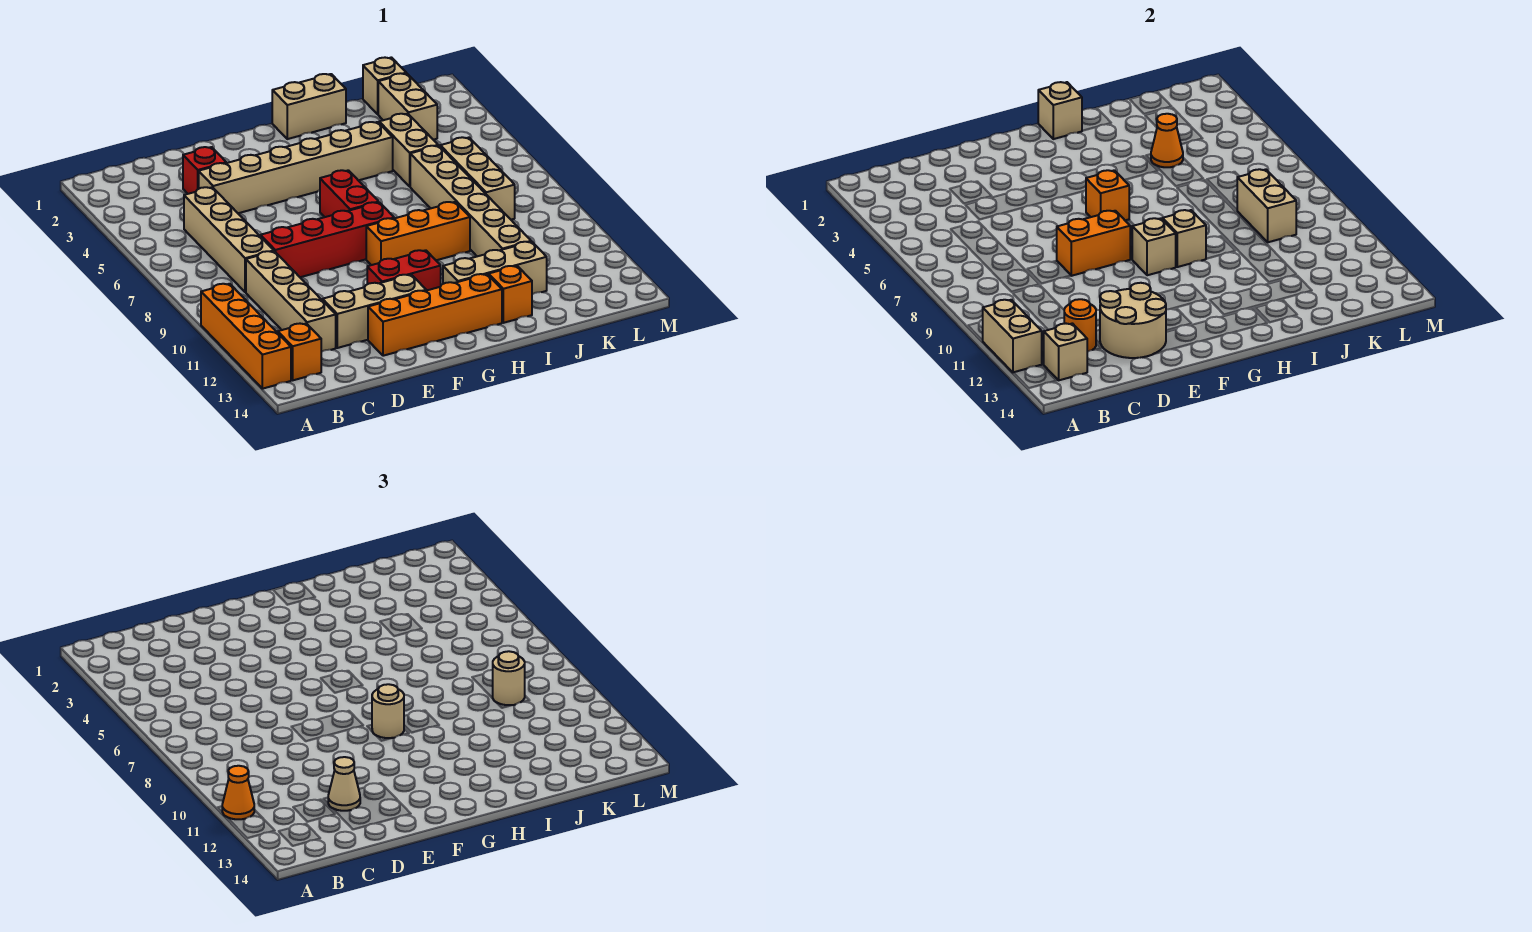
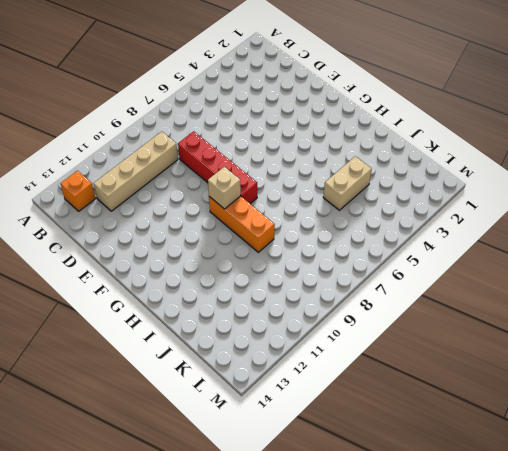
none -> orange brick A10:A13 level 1
none -> tan brick C5:C8 level 1
none -> red brick D3 level 1
none -> tan brick D4:I4 level 1

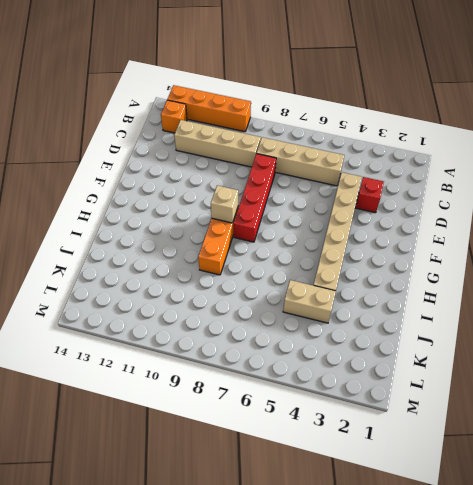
none -> tan brick D12:F12 level 1
none -> orange brick E13:H13 level 1
none -> red brick F11:G11 level 1
none -> red brick G6:G7 level 1

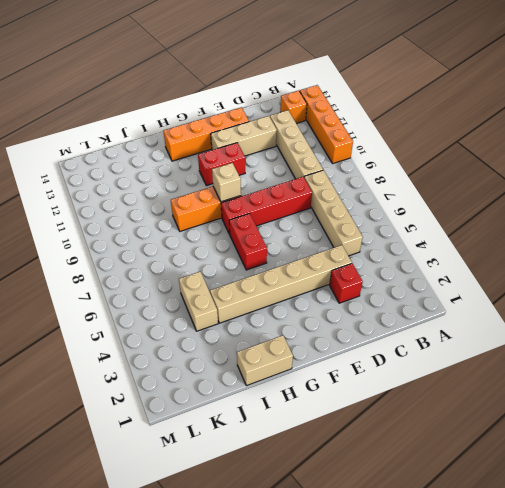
none -> tan brick H12:J12 level 1
none -> orange brick I13 level 1
none -> tan brick J6:J11 level 1
none -> tan brick K1 level 1

